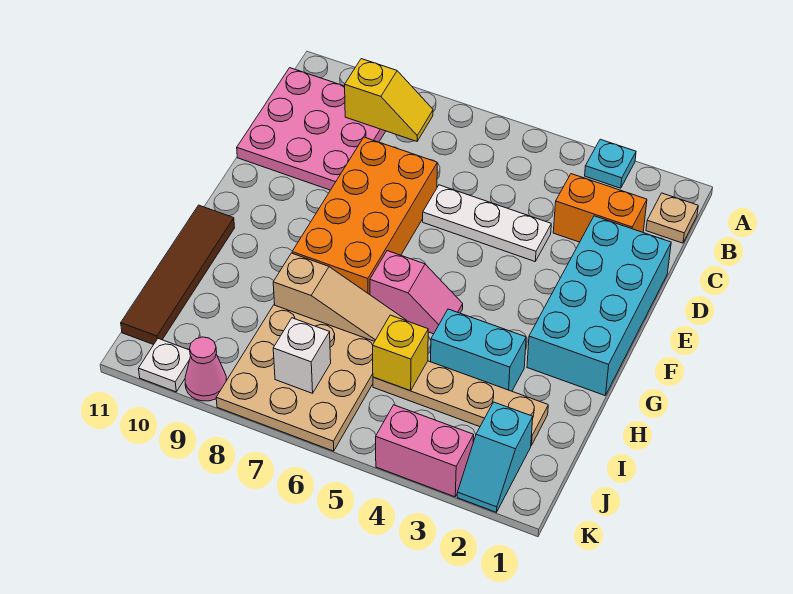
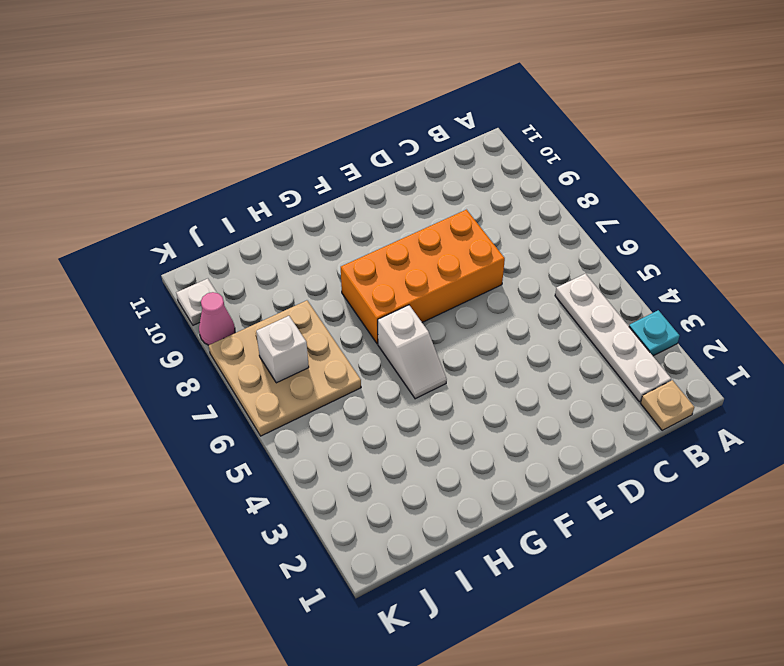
white plate B2:B5 level 1 -> none
white slope G5:G6 level 1 top 6 -> pink slope G5:G6 level 1 top 6
none -> pink plate B9:D11 level 1
none -> orange brick C2:C3 level 1
none -> cyan brick D1:G2 level 1

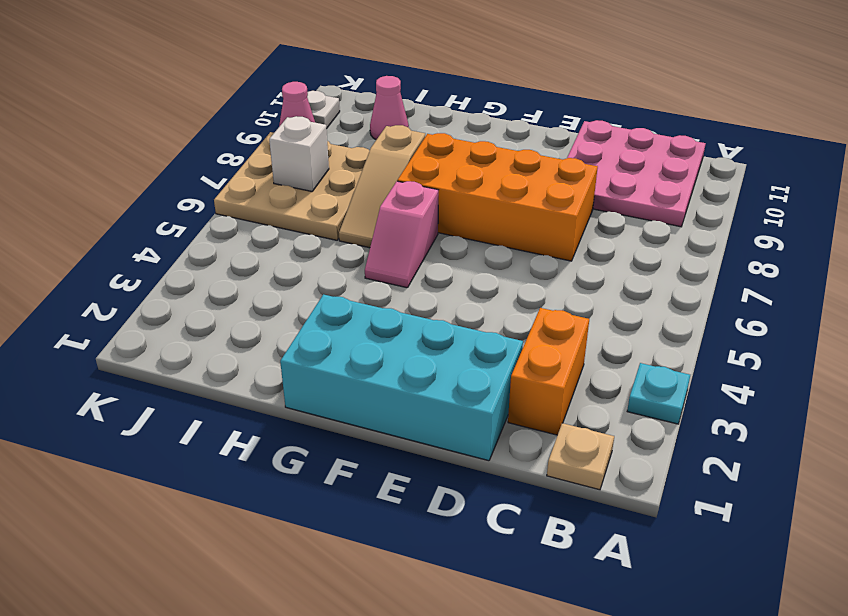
pink cone I10 level 1 -> none
none -> white plate D4:D6 level 1
none -> brown tile G11:J11 level 1
none -> cyan brick H3:H4 level 1

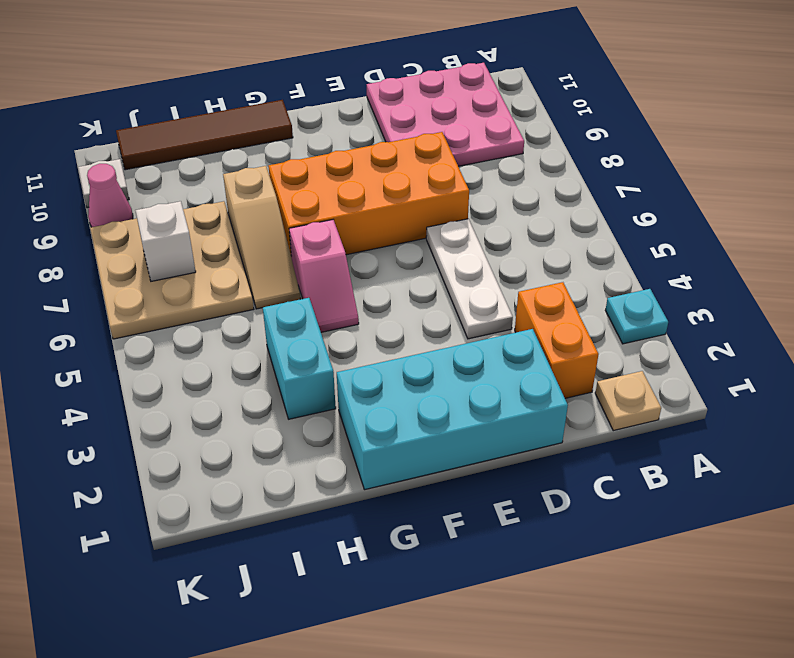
none -> tan plate I2:I5 level 1
none -> cyan slope J2:K2 level 1 top J
none -> pink brick K3:K4 level 1

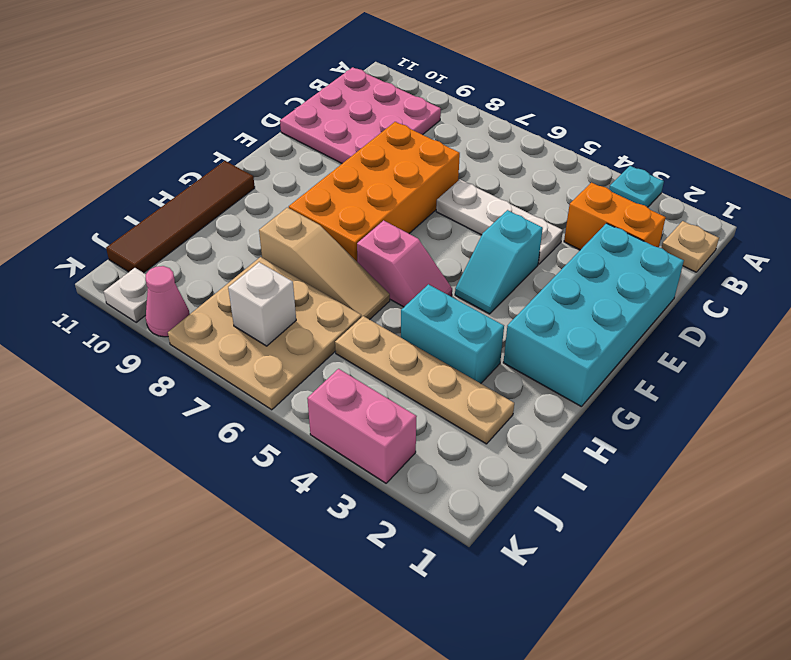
cyan slope E4:F4 level 1 top E -> cyan slope J2:K2 level 1 top J
none -> yellow slope B8:B9 level 2 top 9
none -> yellow brick I5 level 2

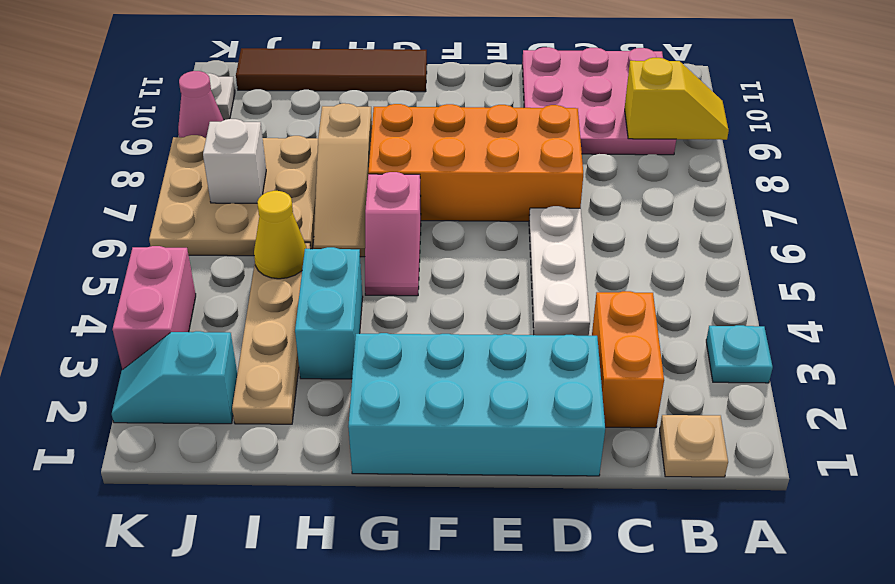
yellow slope A9:B9 level 2 top B -> yellow slope B8:B9 level 2 top 9
yellow cone I5 level 2 -> yellow brick I5 level 2

